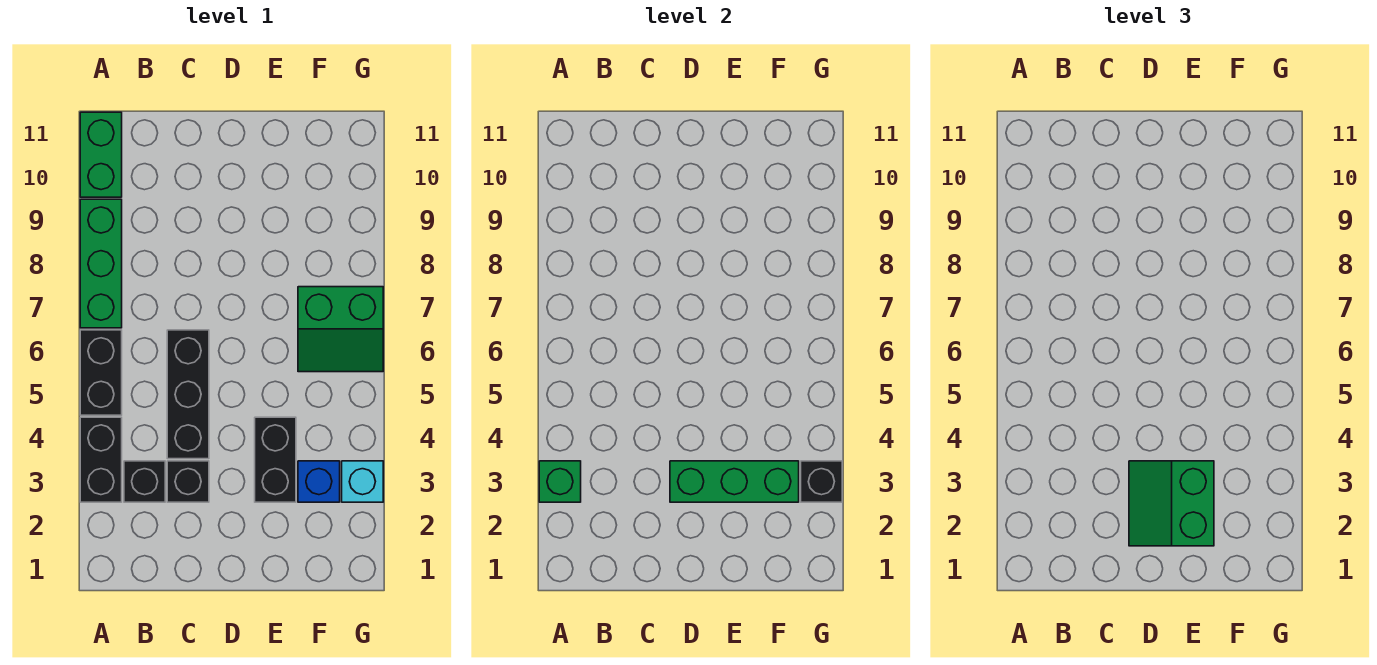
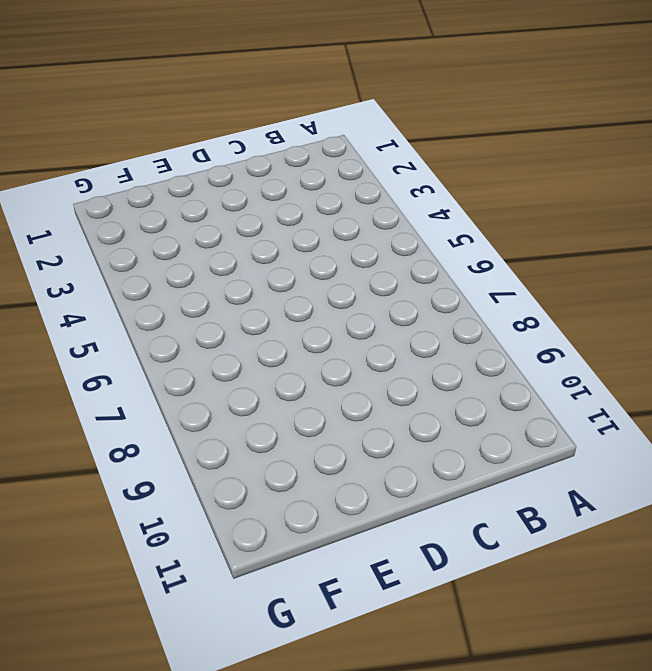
none -> black brick A3:A4 level 1
none -> black brick A5:A6 level 1
none -> green brick A7:A9 level 1

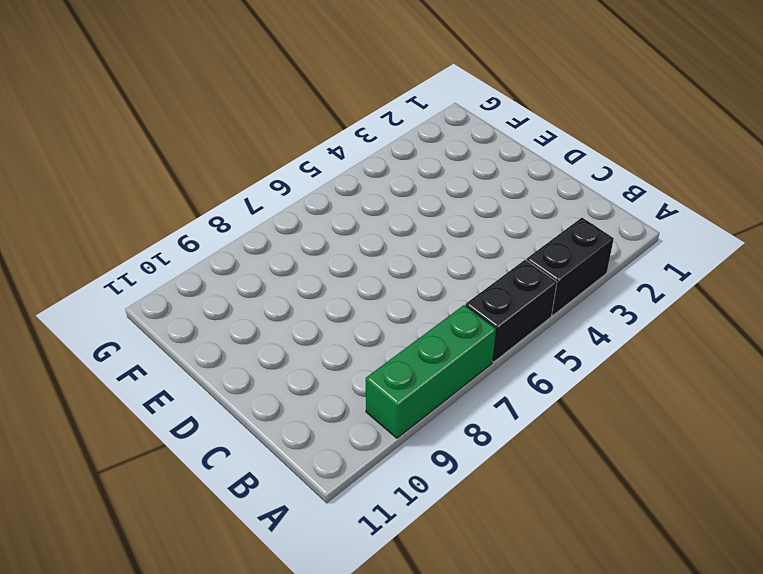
none -> green brick A10:A11 level 1
none -> black brick B3 level 1
none -> black brick C3 level 1

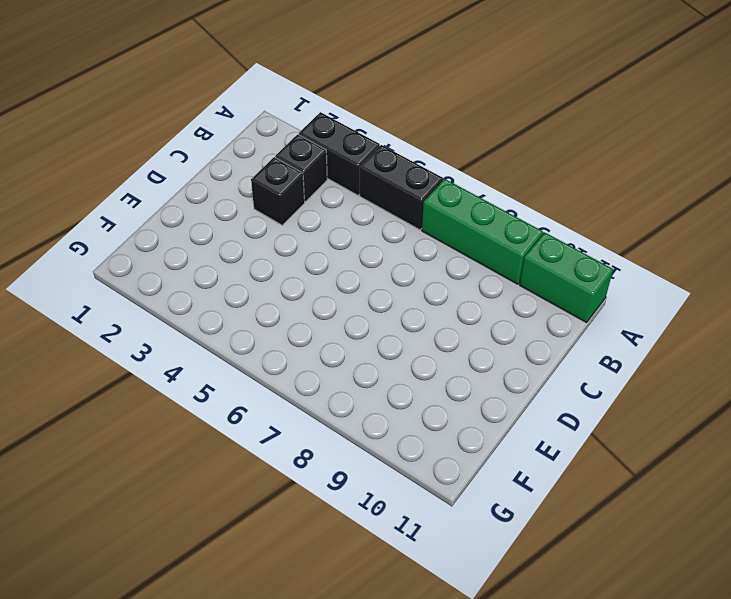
none -> black brick C4:C6 level 1
none -> black brick E3:E4 level 1
none -> blue brick F3 level 1

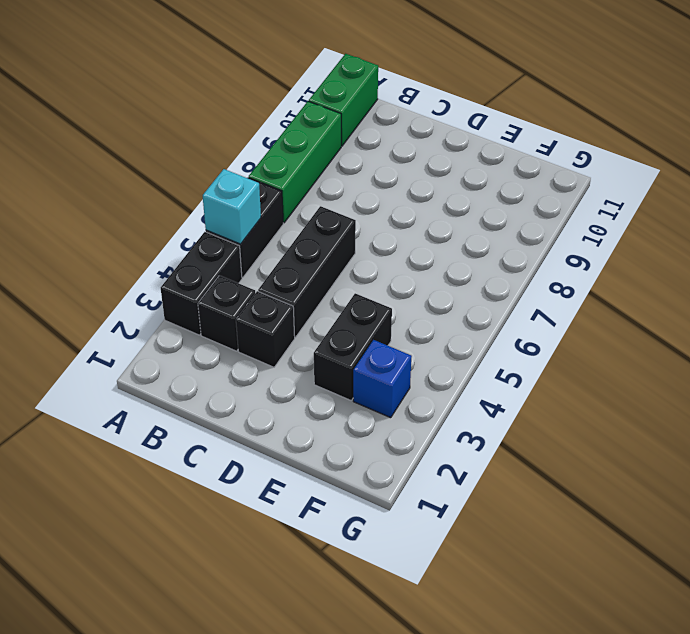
cyan brick A5 level 2 -> cyan brick G3 level 1
none -> green slope F6:G7 level 1 top 7
none -> green brick A3 level 2
none -> green brick D3:F3 level 2

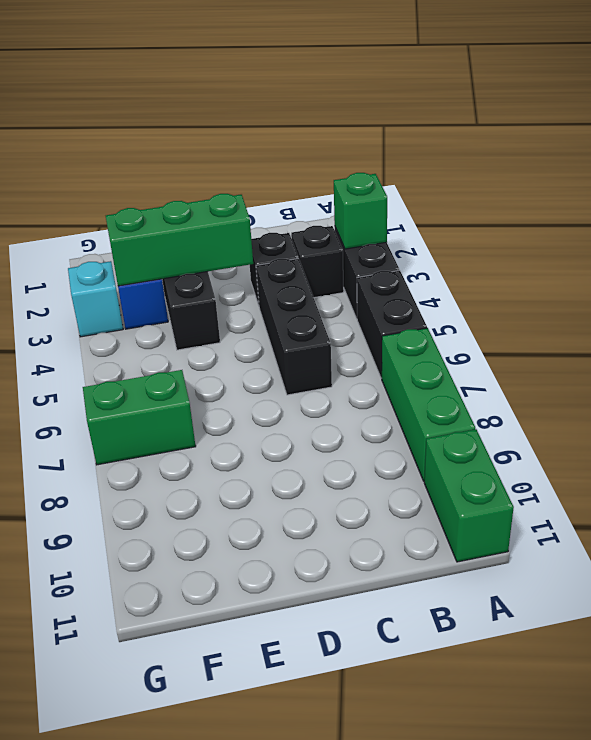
none -> black brick G3 level 2
none -> green slope D2:E3 level 3 top E

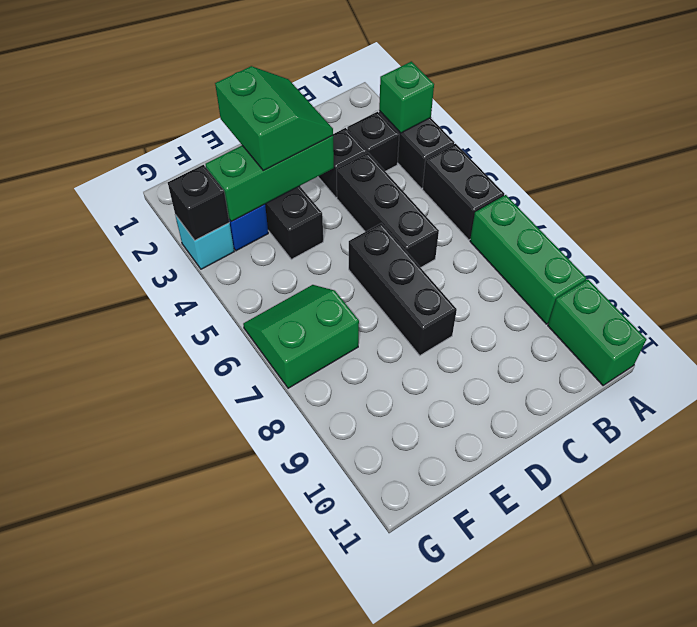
black brick D6:D8 level 1 -> none

